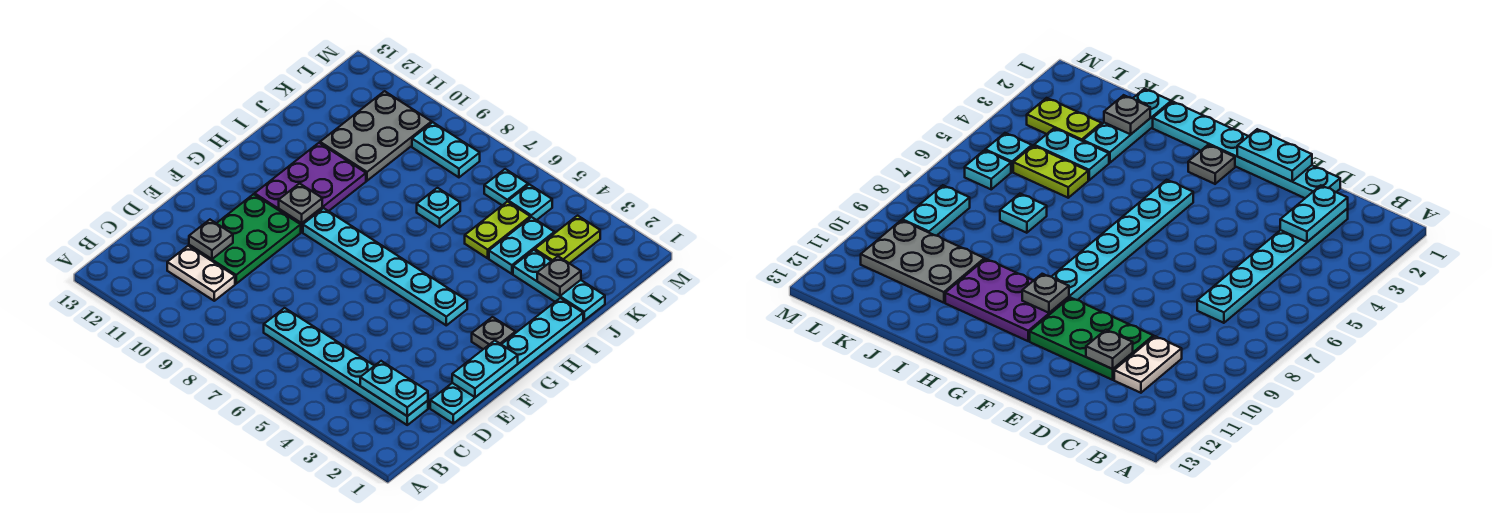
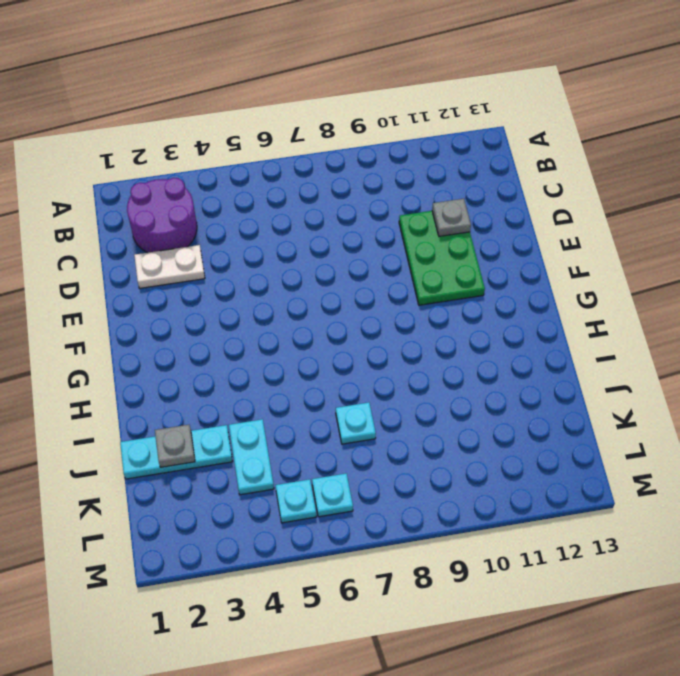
purple round brick B2:C3 level 1 -> cyan plate C2:C7 level 1
white plate D2:D3 level 1 -> white plate C10:C11 level 1
none -> cyan plate D1:I1 level 1
none -> grey plate G2 level 1
none -> cyan plate G4:G9 level 1

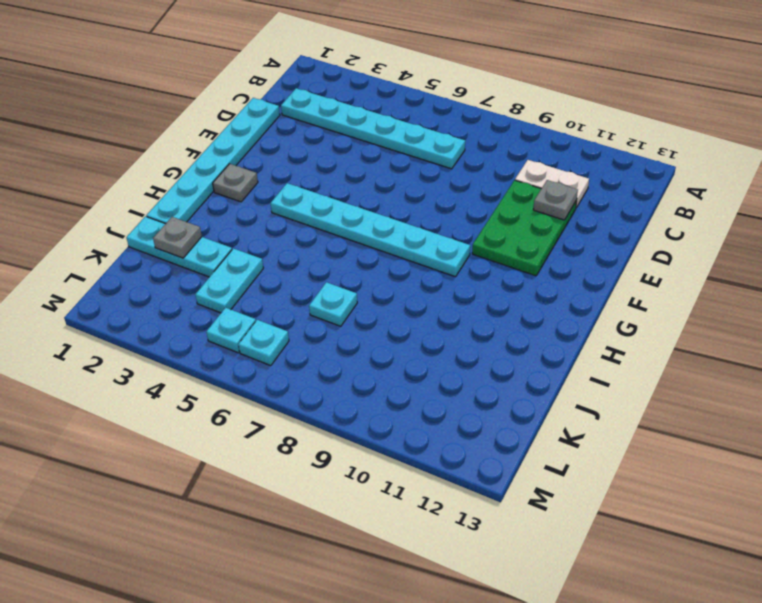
none -> purple plate G10:I11 level 1
none -> lime plate J5:K5 level 1
none -> grey plate J10:L11 level 1

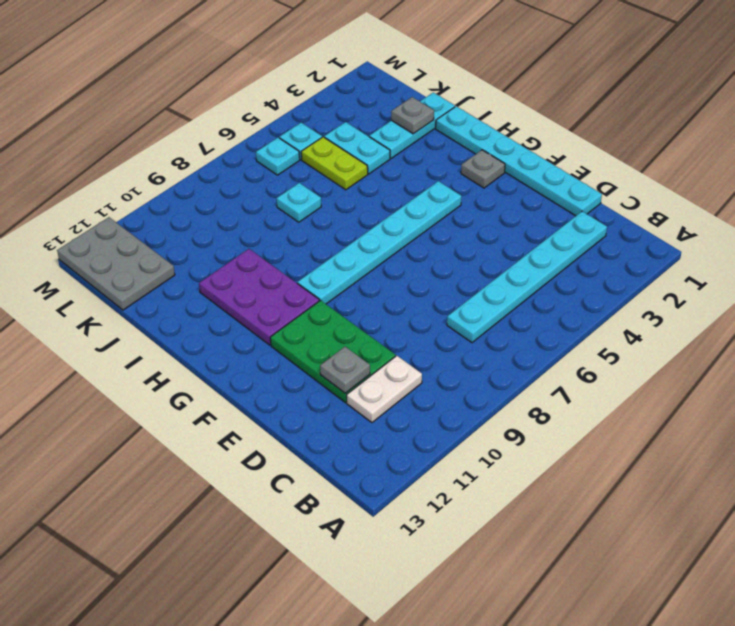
grey plate K12:M13 level 1 -> grey plate J10:L11 level 1
none -> lime plate K3:L3 level 1
none -> cyan plate L8:L9 level 1
none -> cyan plate C2:C3 level 2

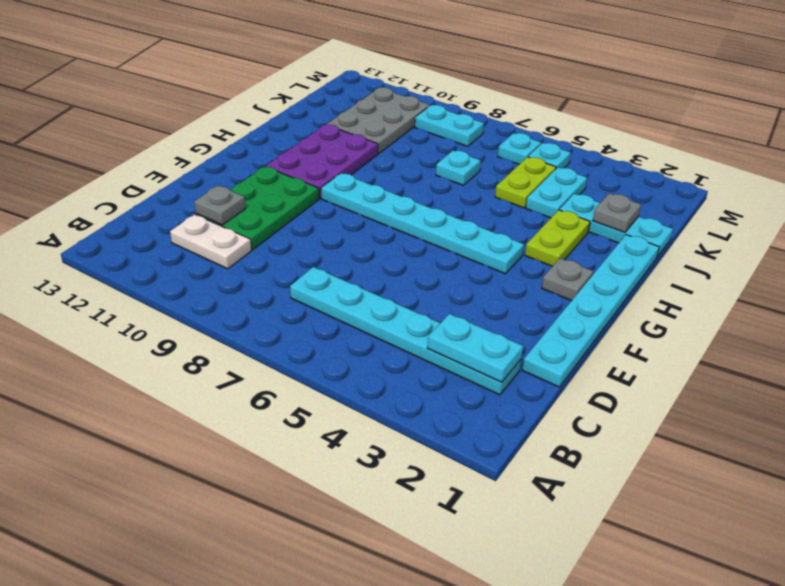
lime plate H3:I3 level 1 -> lime plate K3:L3 level 1
none -> cyan plate E1:F1 level 2
none -> grey plate G10 level 2

